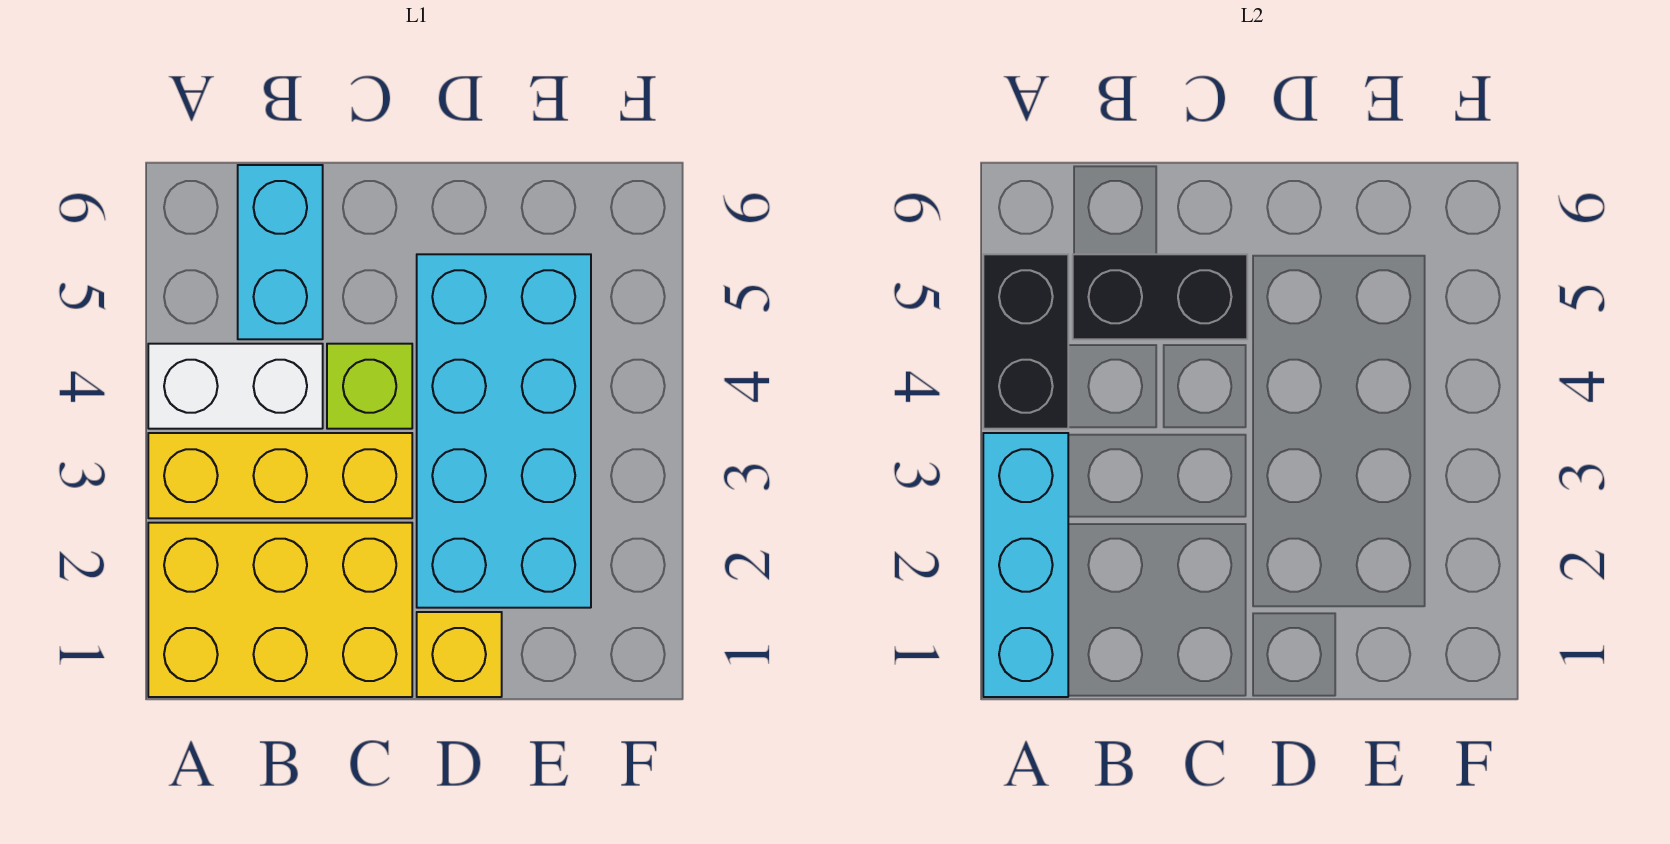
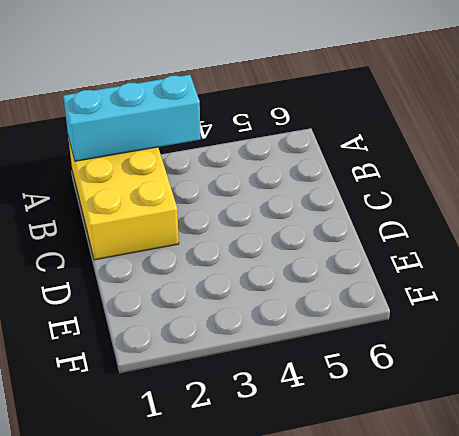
none -> yellow brick A3:C3 level 1
none -> white brick A4:B4 level 1

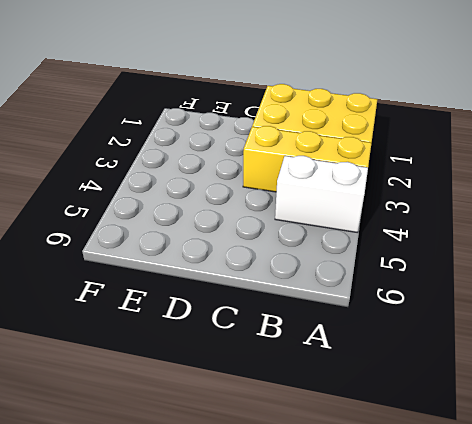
none -> cyan brick B5:B6 level 1
none -> lime brick C4 level 1

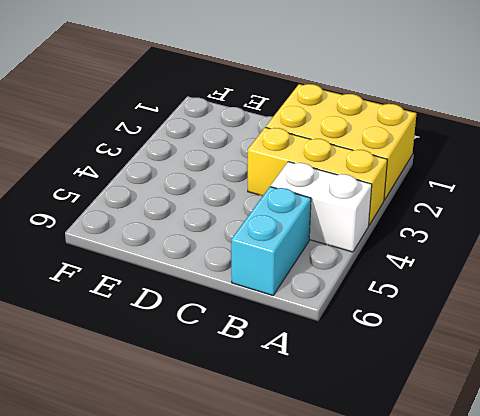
none -> lime brick C4 level 1
none -> yellow brick D1 level 1

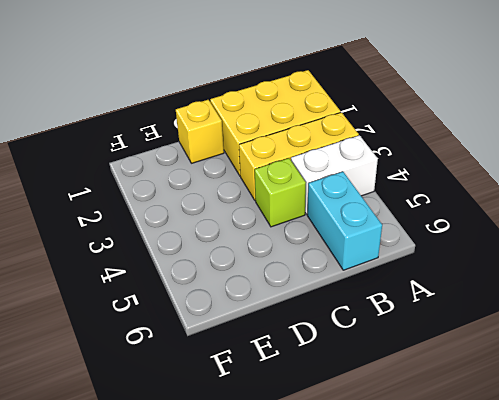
none -> cyan brick D2:E5 level 1
none -> cyan brick A1:A3 level 2

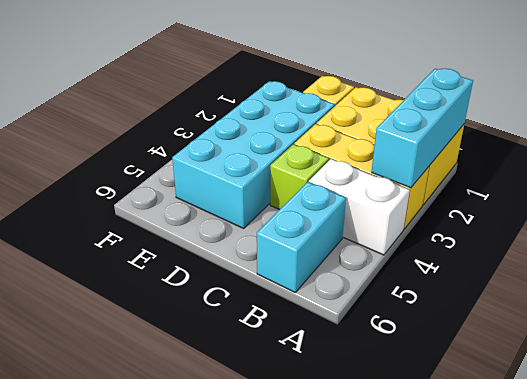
none -> black brick A4:A5 level 2
none -> black brick B5:C5 level 2

